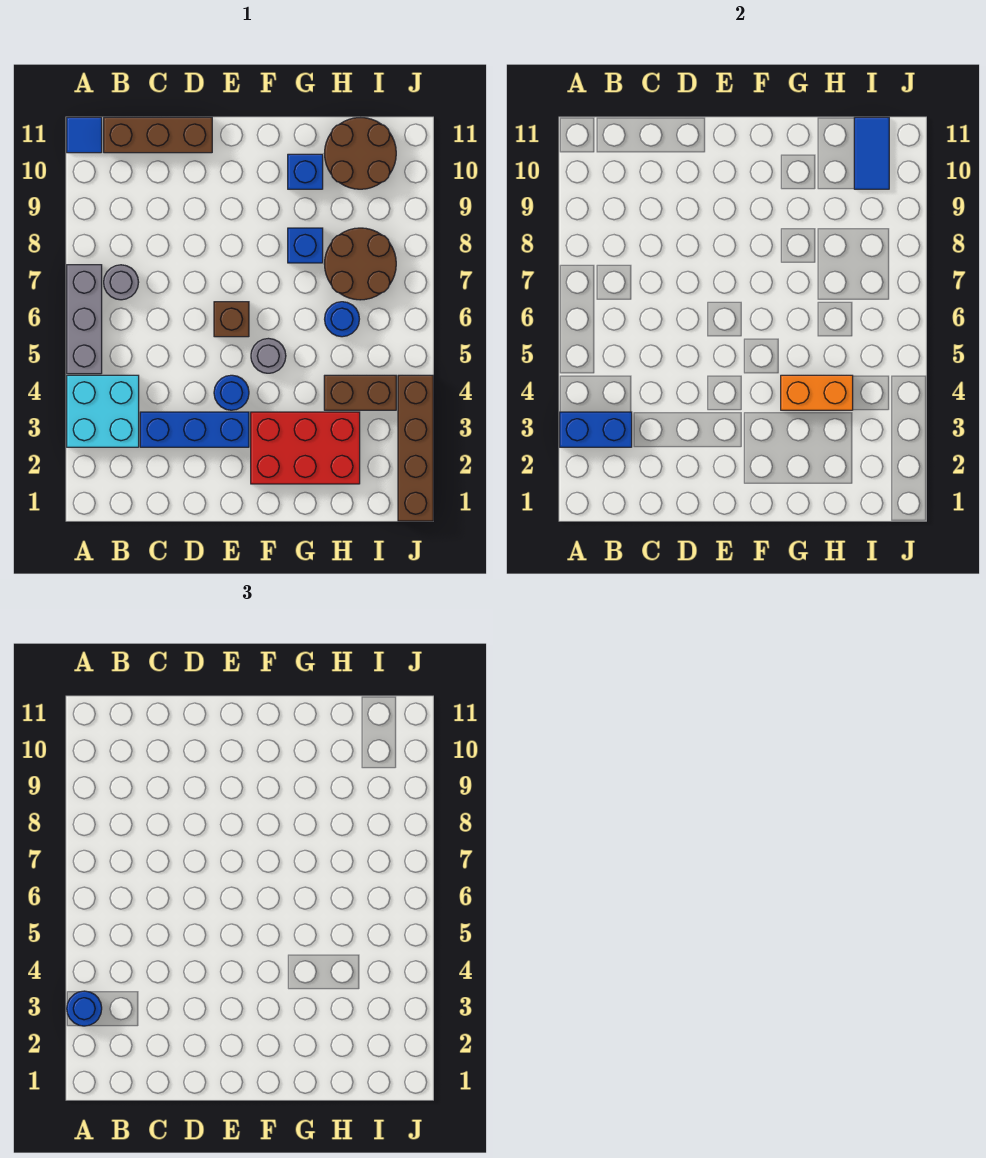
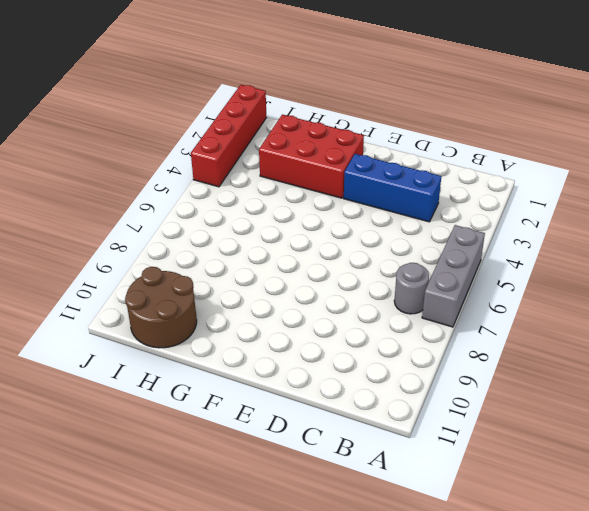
red brick J1:J4 level 1 -> brown brick J1:J4 level 1
none -> cyan brick A3:B4 level 1
none -> blue tile A11 level 1
none -> brown brick B11:D11 level 1

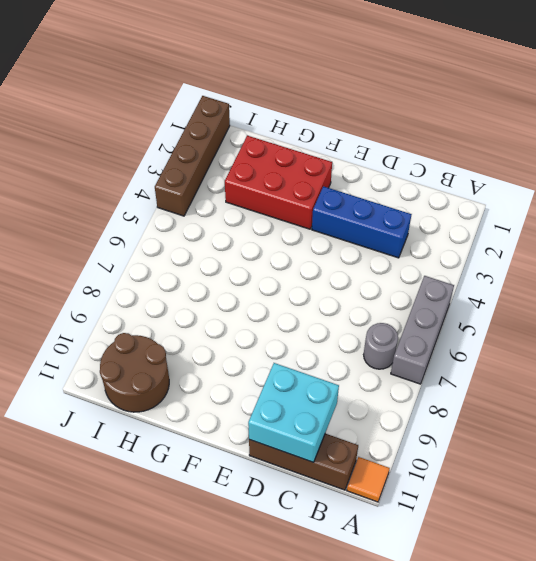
orange tile A11 level 1 -> blue tile A11 level 1
cyan brick C10:D11 level 2 -> cyan brick A3:B4 level 1
none -> blue round brick E4 level 1
none -> brown brick E6 level 1
none -> grey round brick F5 level 1

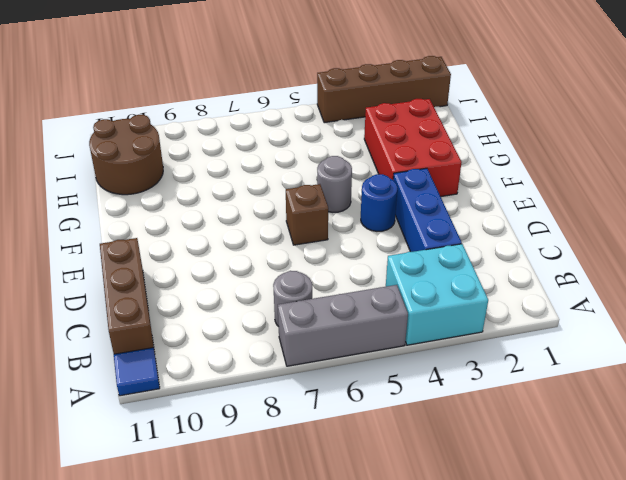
none -> blue brick G8 level 1
none -> blue brick G10 level 1
none -> brown brick H4:I4 level 1

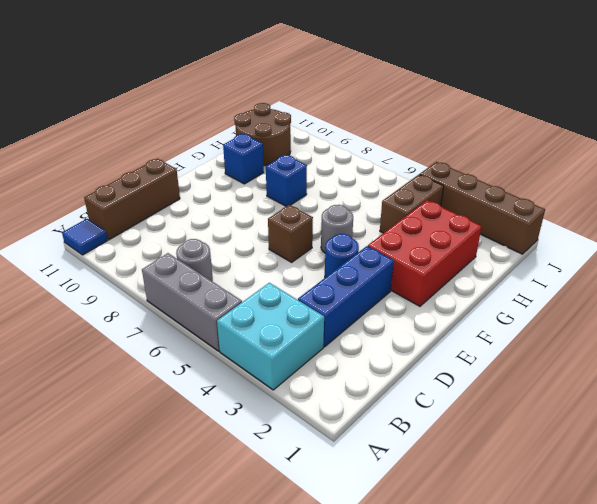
none -> blue round brick H6 level 1
none -> brown round brick H7:I8 level 1
none -> blue brick A3:B3 level 2

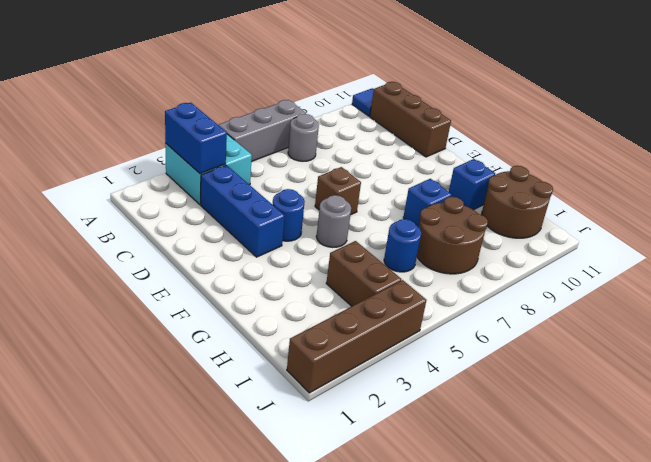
none -> red brick F2:H3 level 1
none -> orange brick G4:H4 level 2
none -> blue tile I10:I11 level 2

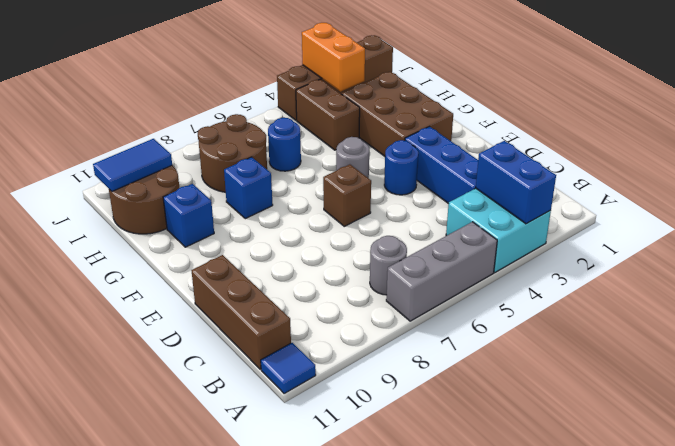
brown brick F2:H3 level 1 -> red brick F2:H3 level 1
orange brick I3:J3 level 2 -> orange brick G4:H4 level 2
none -> blue round brick A3 level 3

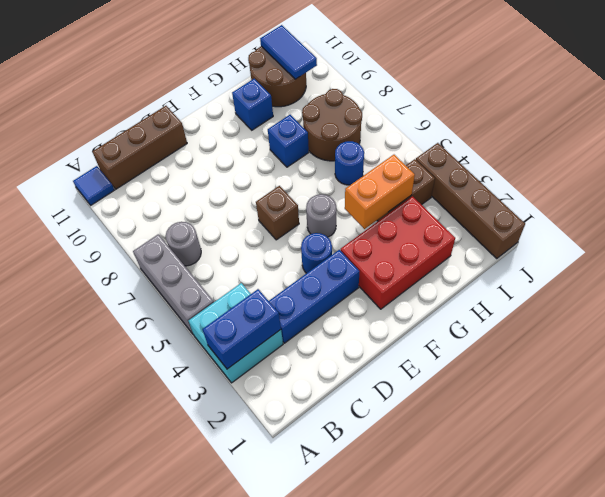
none -> blue round brick A3 level 3

